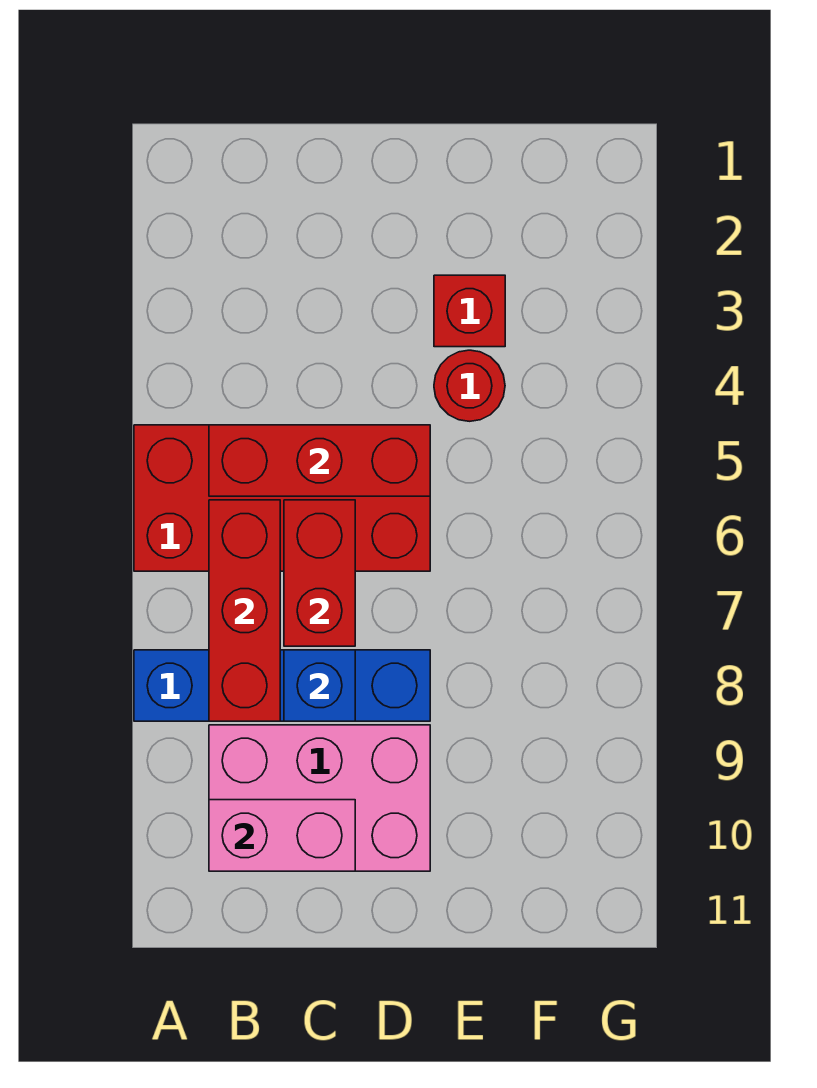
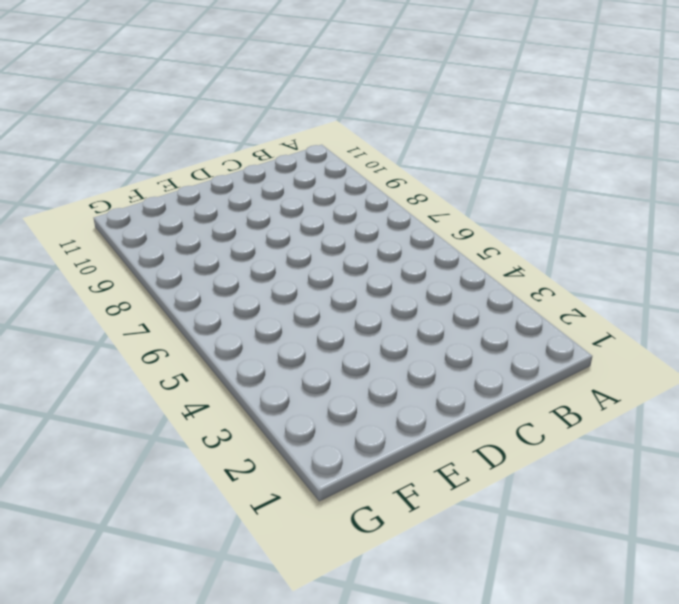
none -> red brick A5:D6 level 1
none -> blue brick A8:D8 level 1

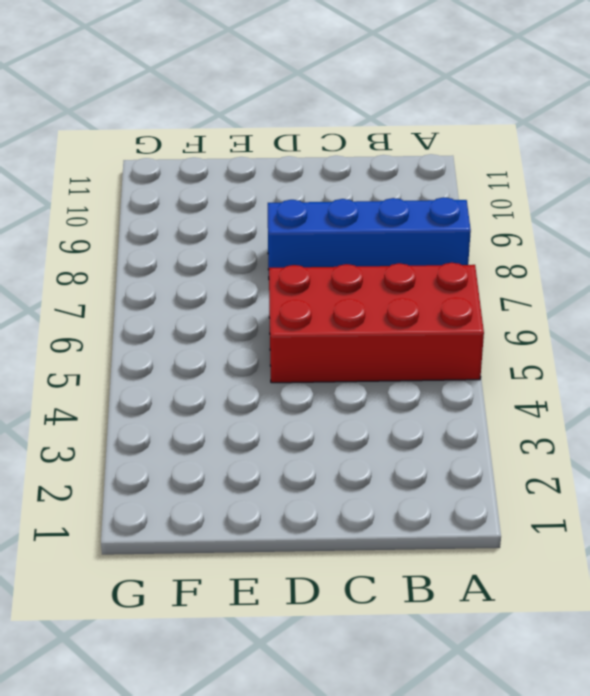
none -> pink brick B9:D10 level 1
none -> red brick E3 level 1

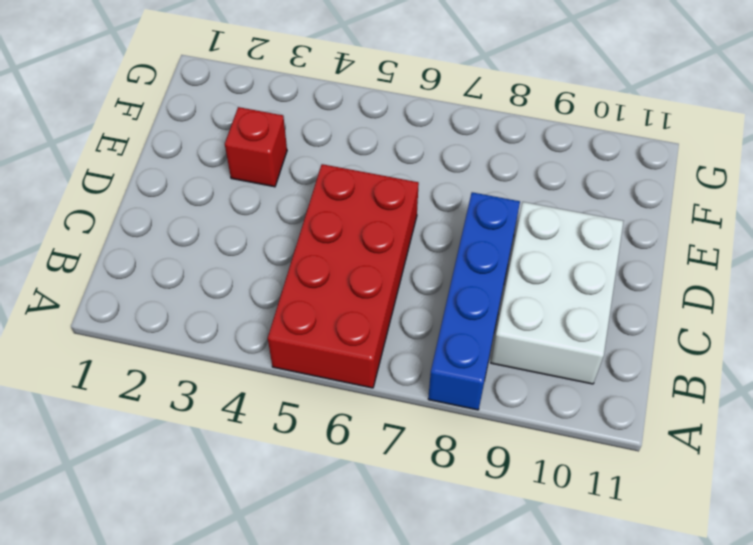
white brick B9:D10 level 1 -> pink brick B9:D10 level 1
none -> red round brick E4 level 1
none -> red brick B5:D5 level 2

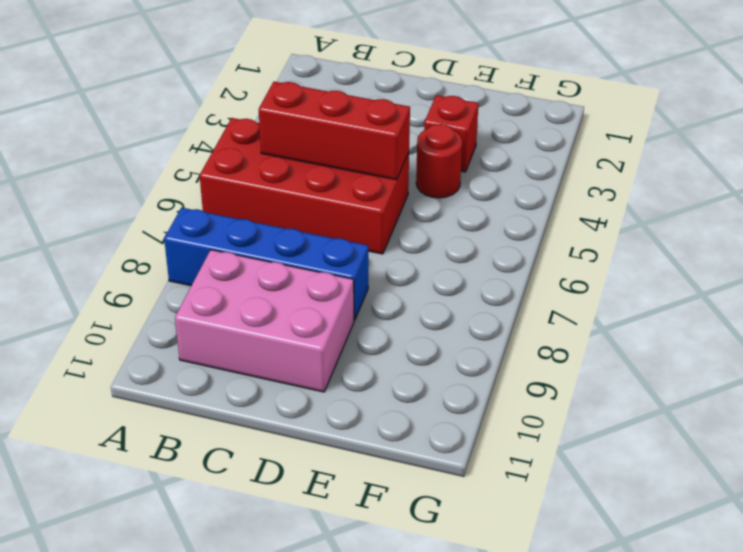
none -> red brick B6:B8 level 2
none -> pink brick B10:C10 level 2

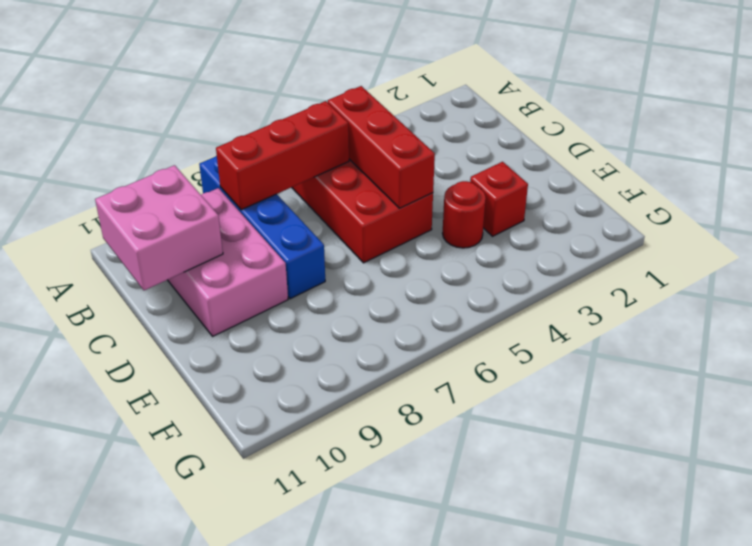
pink brick B10:C11 level 2 -> pink brick B10:C10 level 2
none -> red brick C6:C7 level 2
none -> blue brick C8 level 2

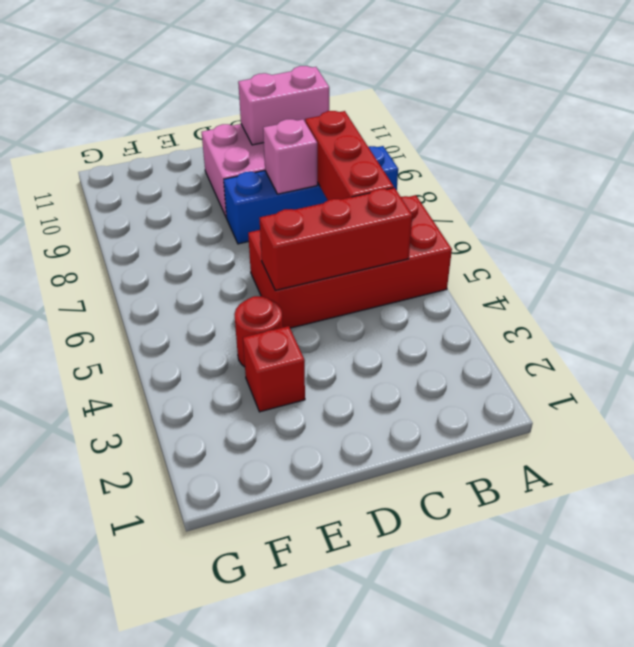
pink brick C8 level 2 -> blue brick C8 level 2
none -> red brick C6:C7 level 2

